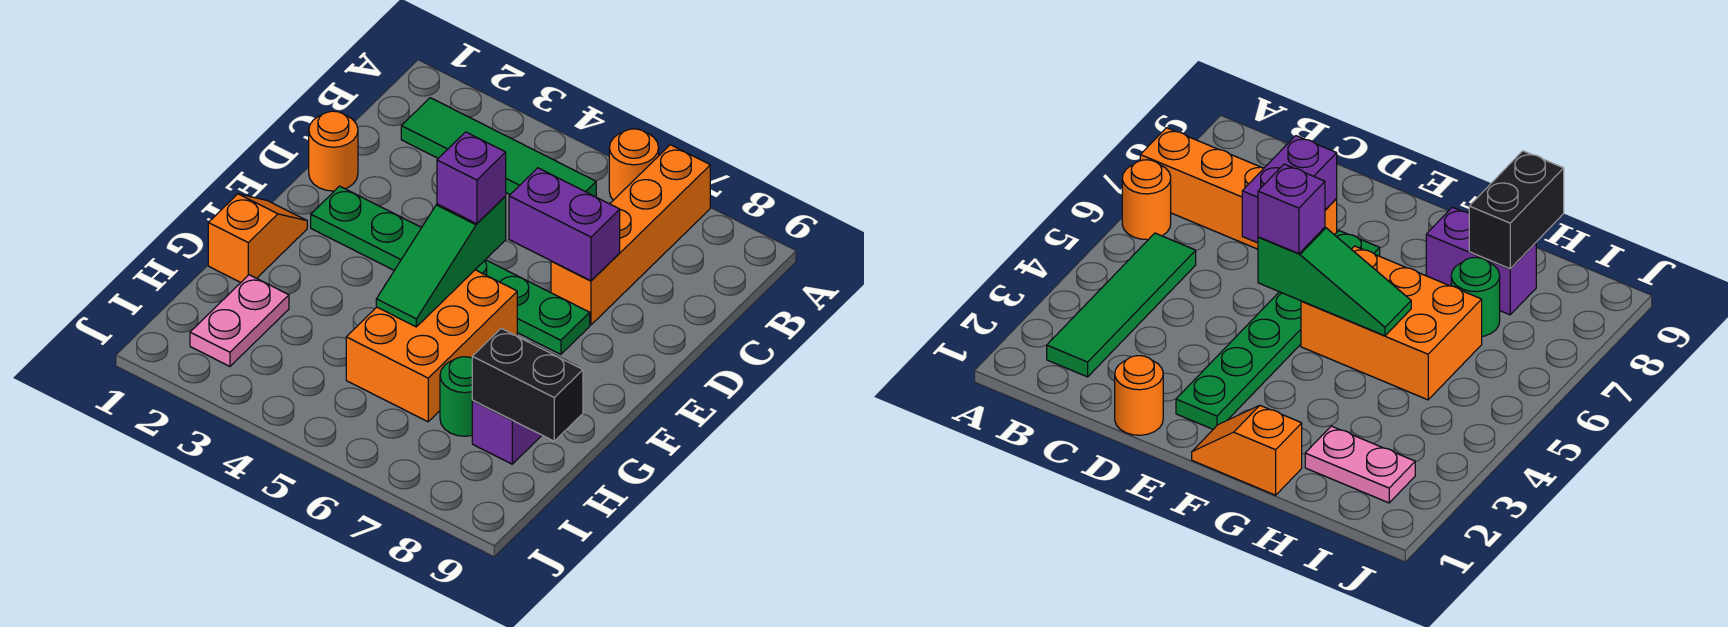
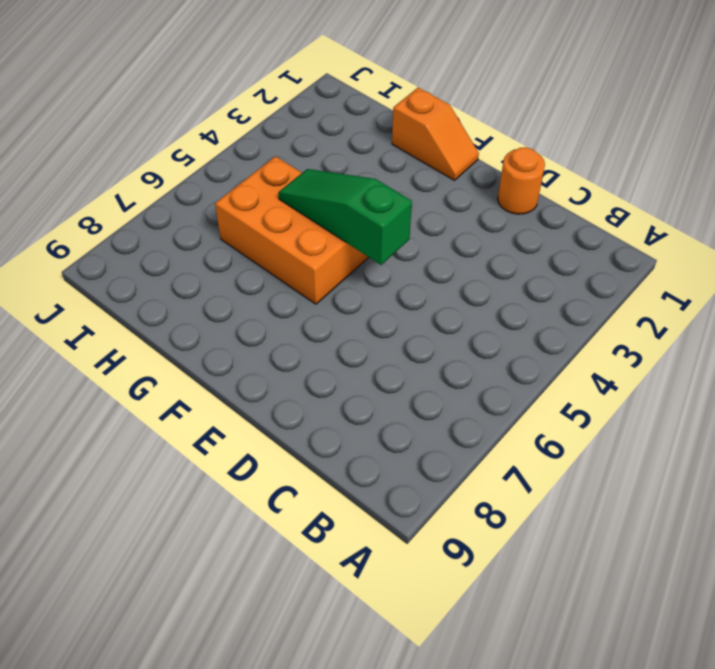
none -> orange round brick A6 level 1
none -> orange brick A7:D7 level 1
none -> green tile B2:B5 level 1

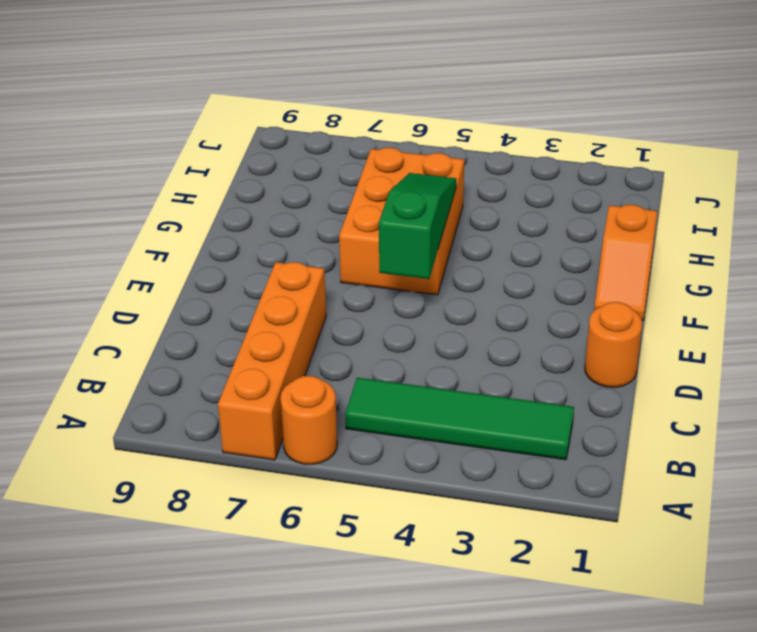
none -> green plate E2:E7 level 1
none -> purple brick G8:H8 level 1
none -> pink plate H2:I2 level 1

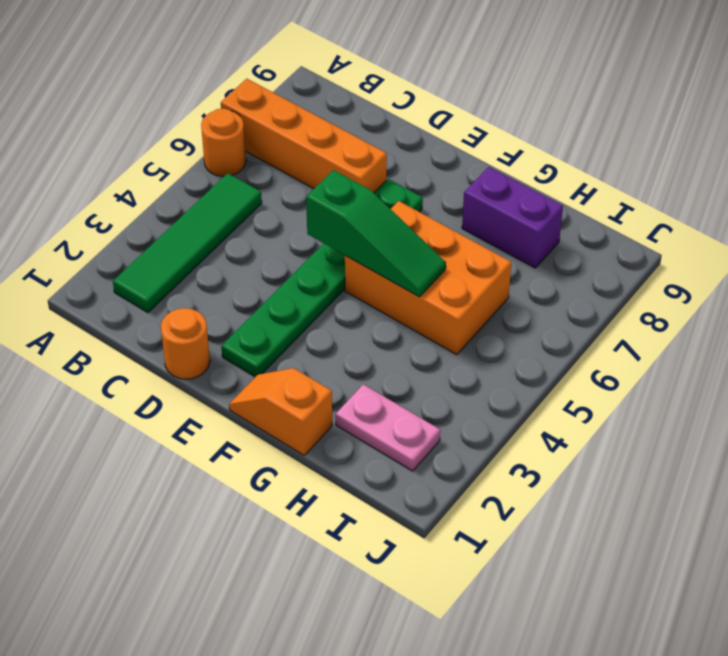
none -> green round brick H7 level 1
none -> purple brick D6:D7 level 2
none -> black brick H8:H9 level 2

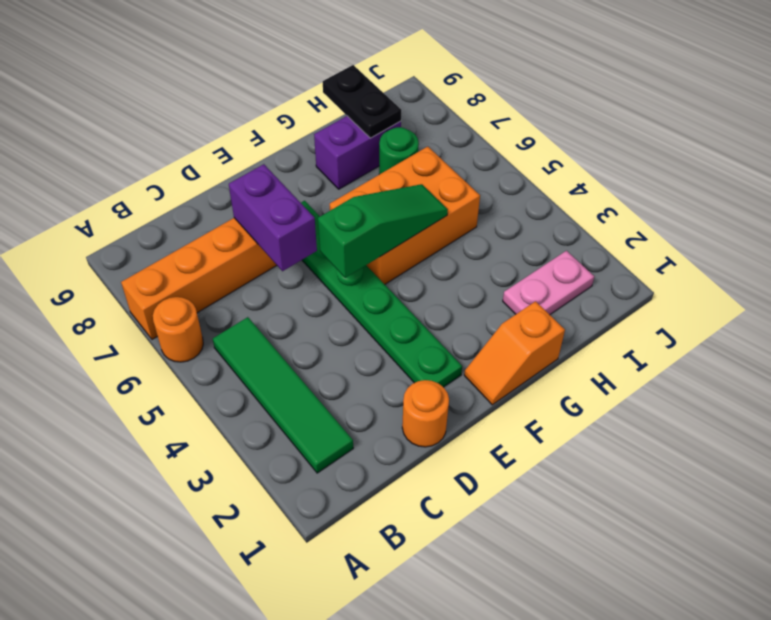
black plate H8:H9 level 2 -> black brick H8:H9 level 2
none -> purple brick E5 level 3

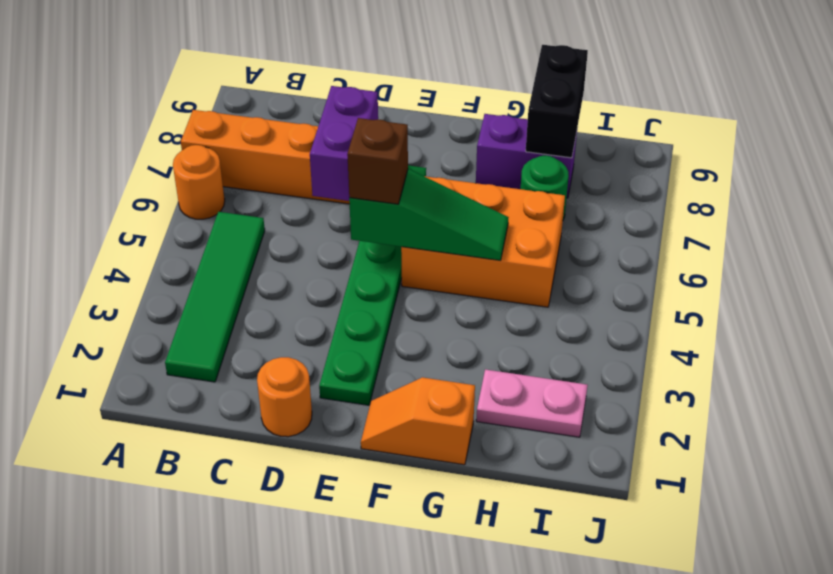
brown brick E5 level 3 -> purple brick E5 level 3

